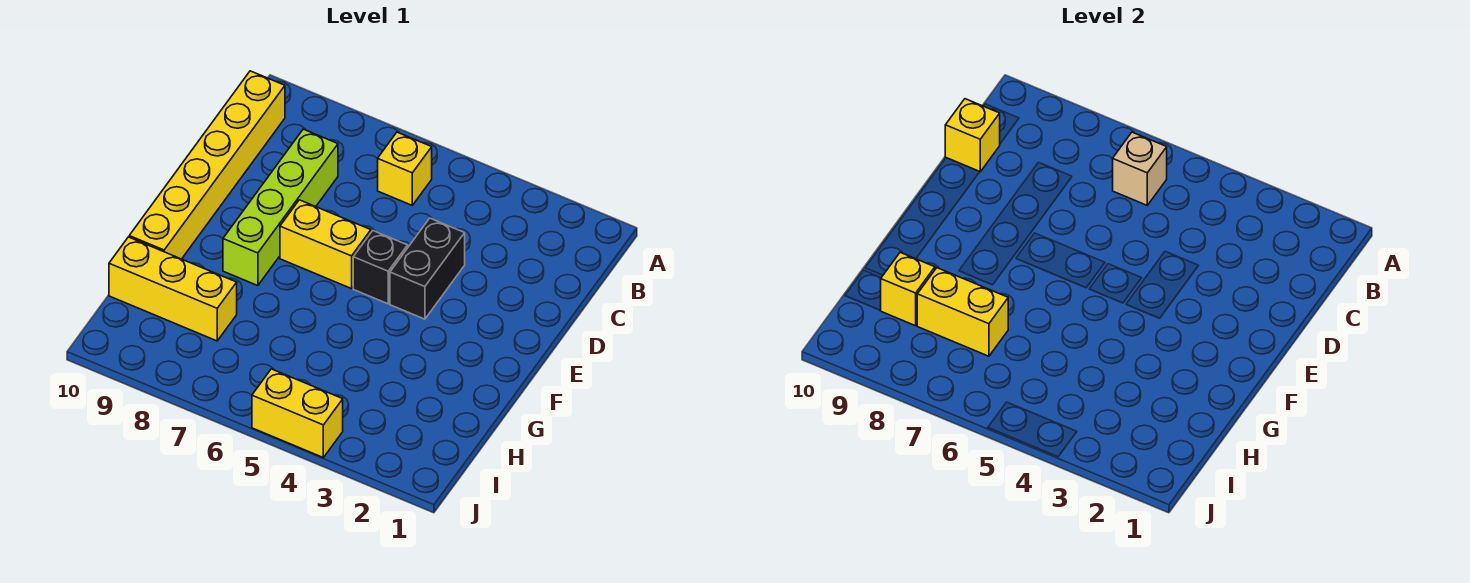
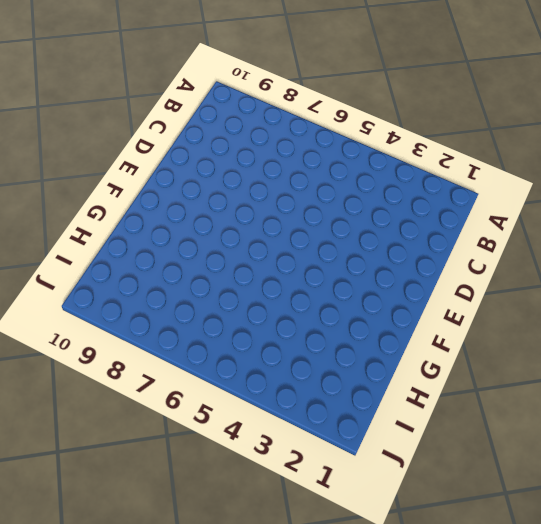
none -> yellow brick B6 level 1
none -> yellow brick B10:G10 level 1
none -> lime brick C8:F8 level 1

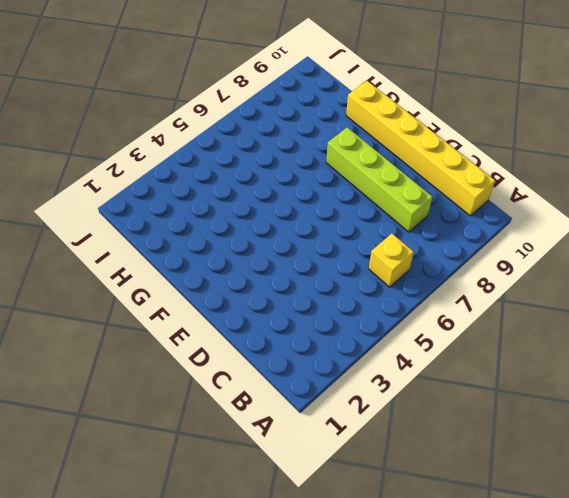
none -> black brick D4:E4 level 1
none -> black brick E5 level 1
none -> yellow brick E6:E7 level 1

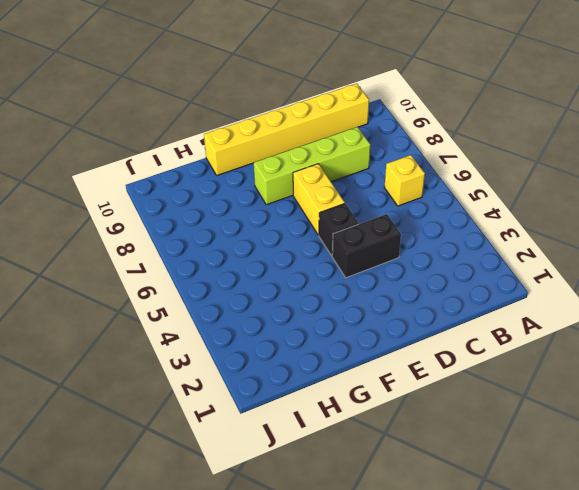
none -> yellow brick H8:H10 level 1
none -> yellow brick J4:J5 level 1
none -> tan brick B6 level 2

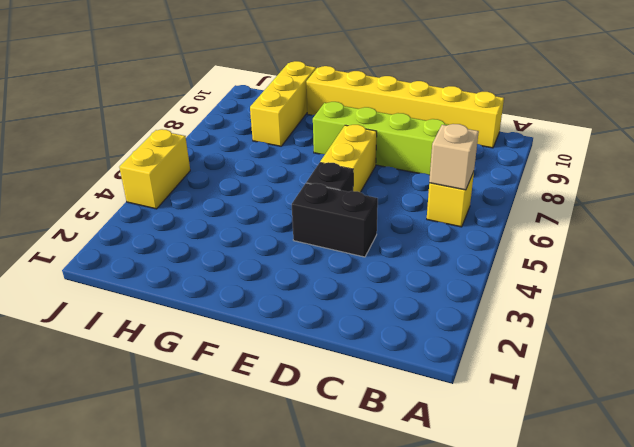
none -> yellow brick C10 level 2
none -> yellow brick H7:H8 level 2
none -> yellow brick H9 level 2

